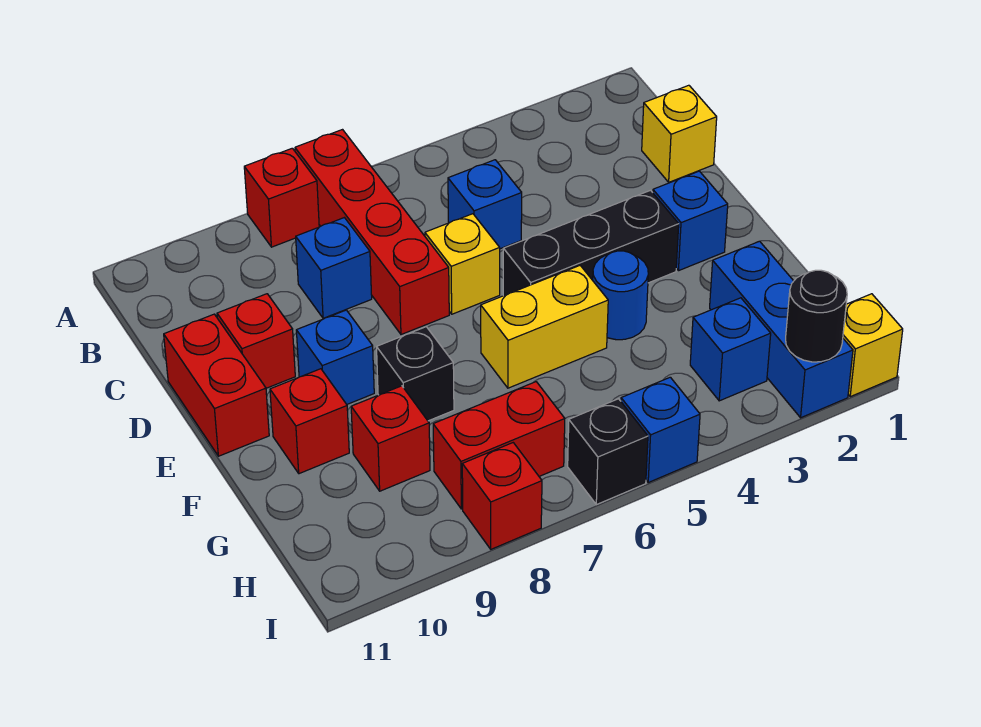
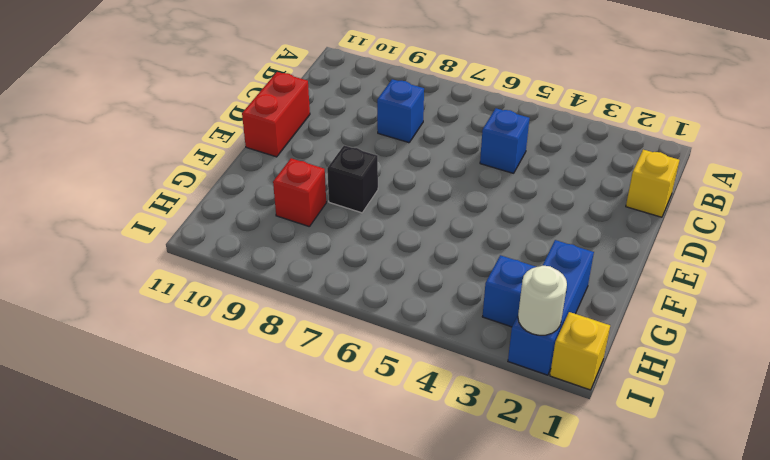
white round brick I2 level 2 -> black round brick I2 level 2
none -> red brick A7:D7 level 1
none -> red brick A8 level 1
none -> yellow brick D6 level 1

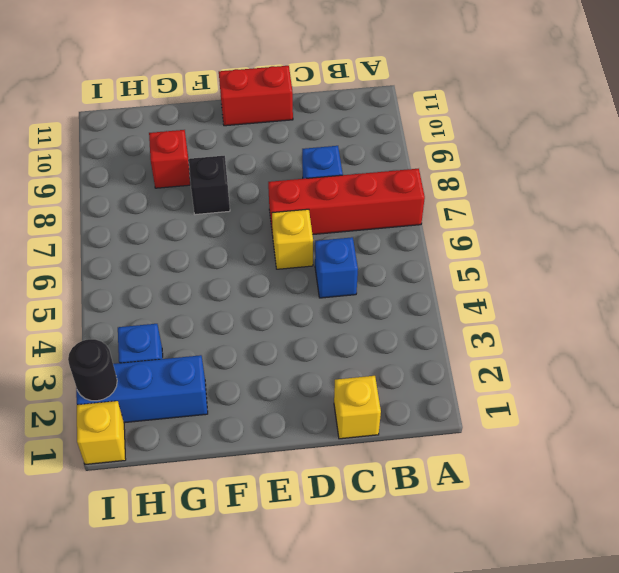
none -> red brick A8 level 1
none -> red brick D10 level 1
none -> blue brick E2 level 1

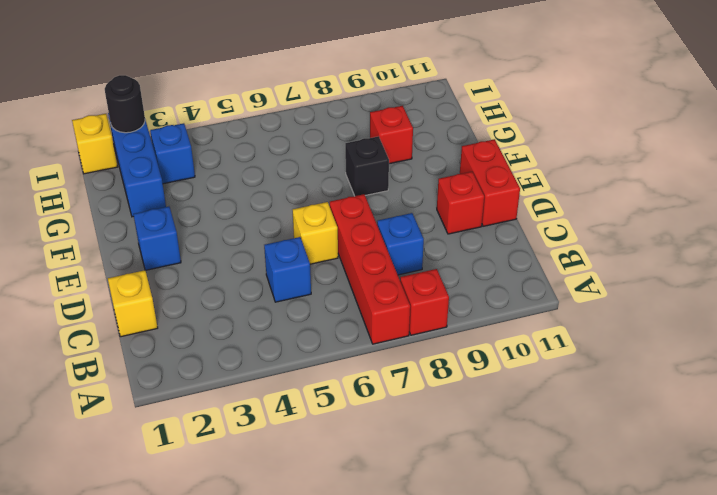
none -> black brick E3:E5 level 1
none -> blue brick E9 level 1
none -> blue round brick F4 level 1

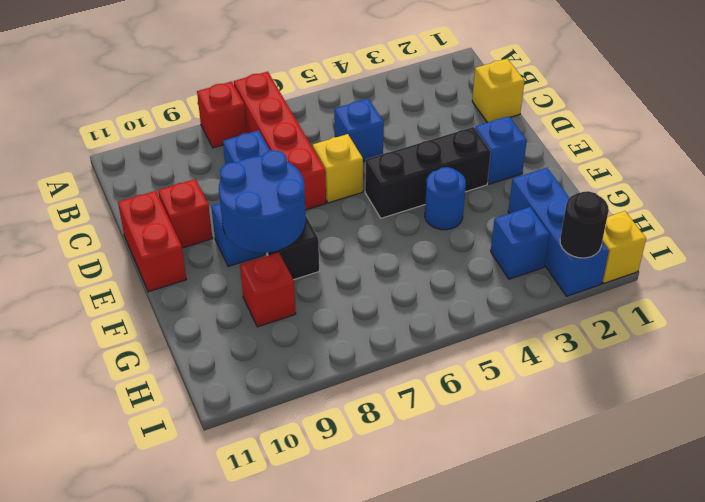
blue round brick E8:F9 level 2 -> none
none -> yellow brick F5:F6 level 1
none -> red brick F10 level 1
none -> red brick H7:H8 level 1

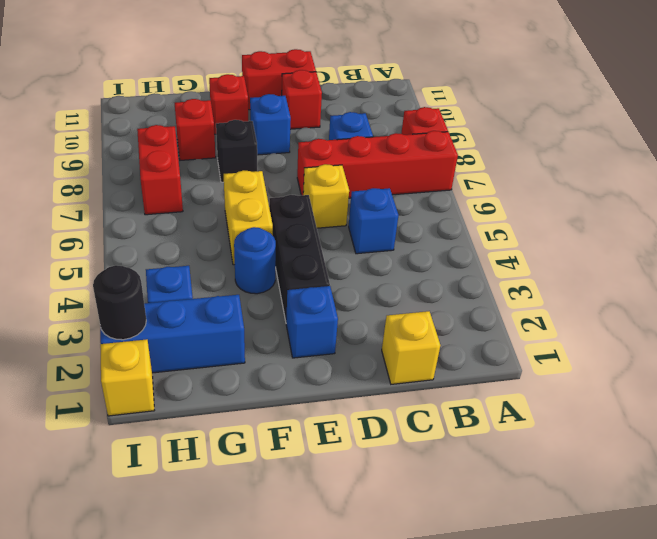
none -> blue brick I5 level 1
none -> black brick I6 level 1
none -> red brick I8 level 1

